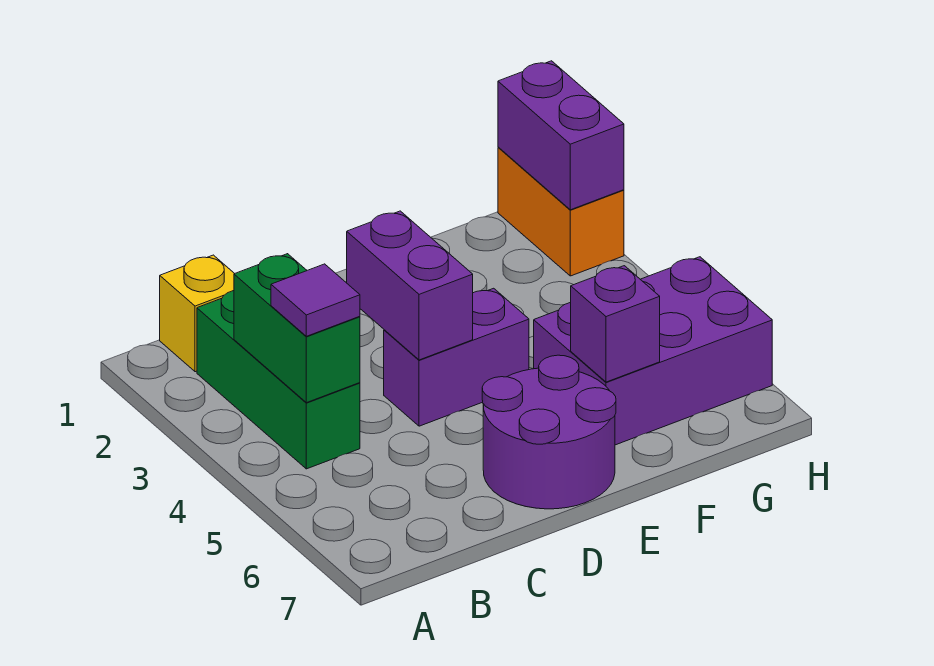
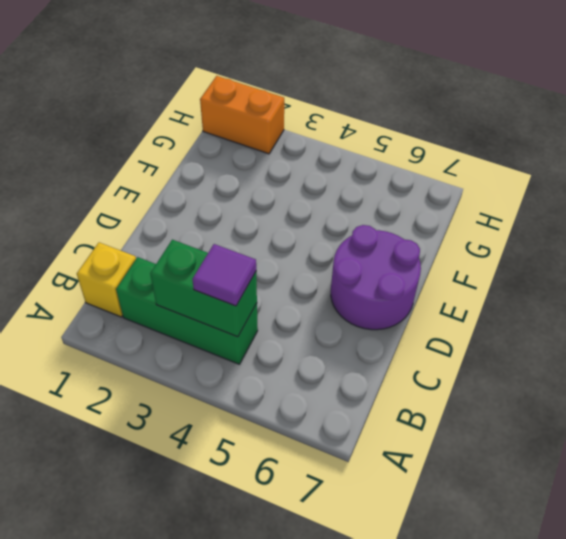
none -> purple brick D4:E4 level 1
none -> purple brick F5:H6 level 1

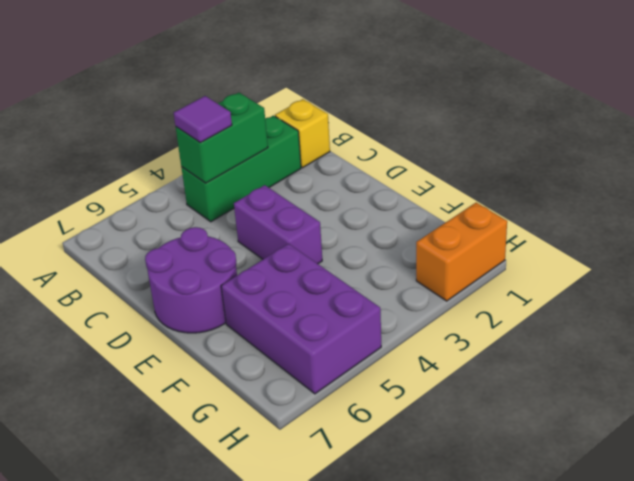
none -> purple brick D3:D4 level 2
none -> purple brick F6 level 2

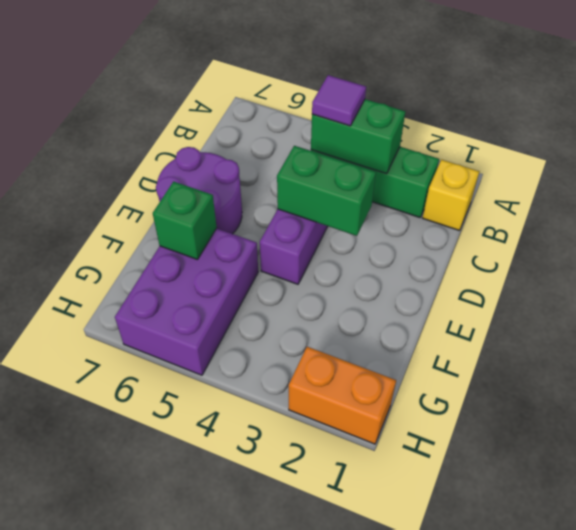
green brick D3:D4 level 2 -> purple brick D3:D4 level 2
green brick F6 level 2 -> purple brick F6 level 2
none -> purple brick H1:H2 level 2

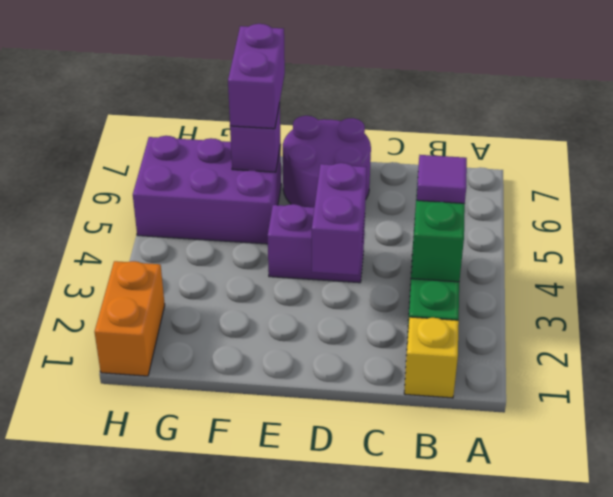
purple brick F6:F7 level 3 -> purple brick H1:H2 level 2

